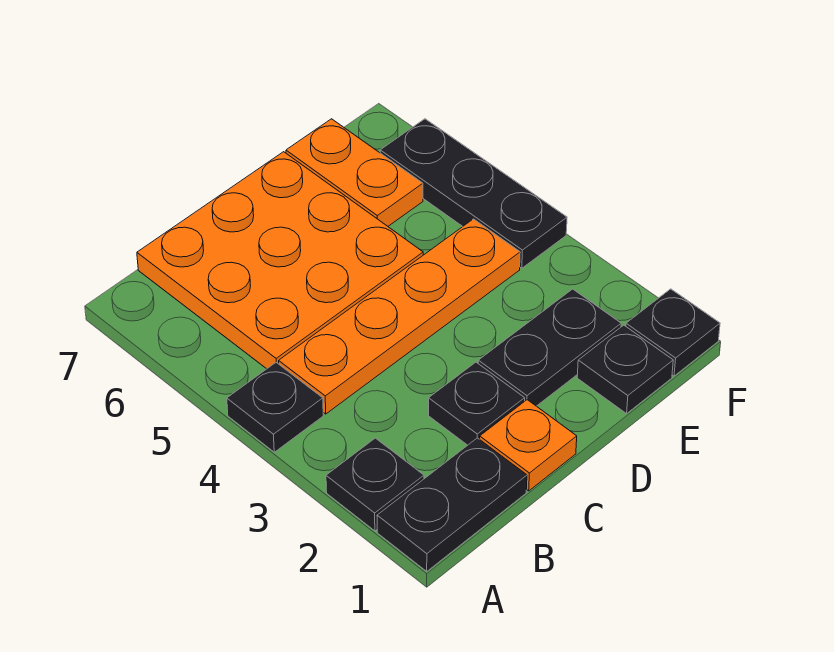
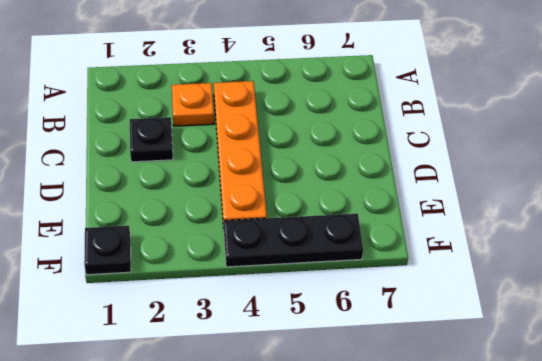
orange plate B3 level 1 -> orange plate C1 level 1
none -> black plate A1:B1 level 1
none -> black plate A2 level 1
none -> black plate A4 level 1

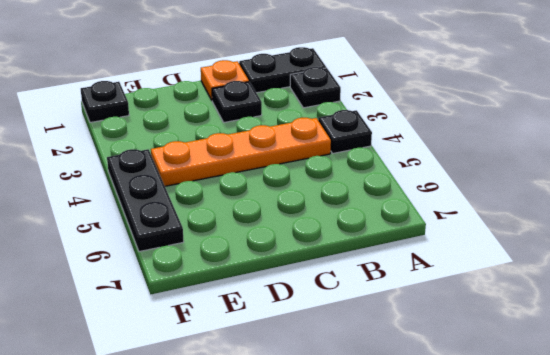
none -> orange plate B5:D7 level 1
none -> black plate D2:E2 level 1
none -> black plate E1 level 1

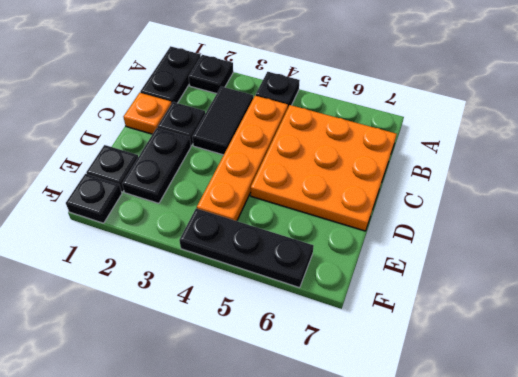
black tile B3:C3 level 1 -> none
none -> orange plate E6:E7 level 1

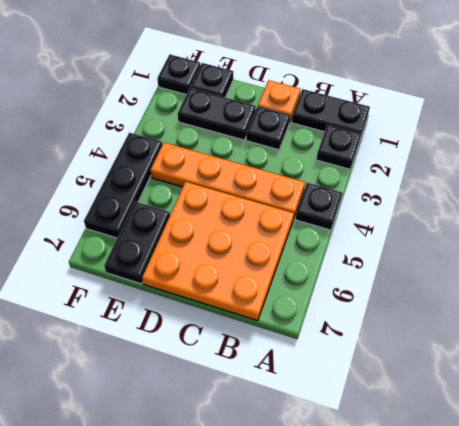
black plate E6:E7 level 1 -> orange plate E6:E7 level 1

